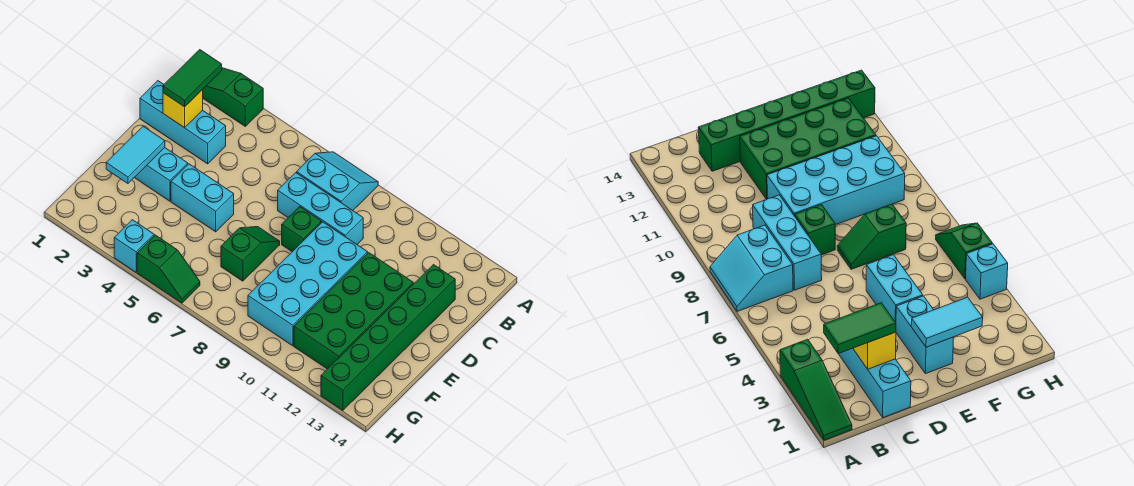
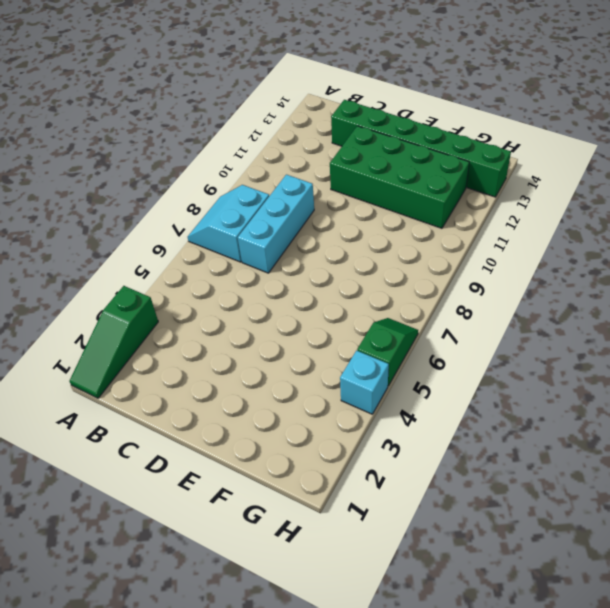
none -> cyan brick C1:C3 level 1
none -> green brick D8 level 1
none -> cyan brick D9:G10 level 1

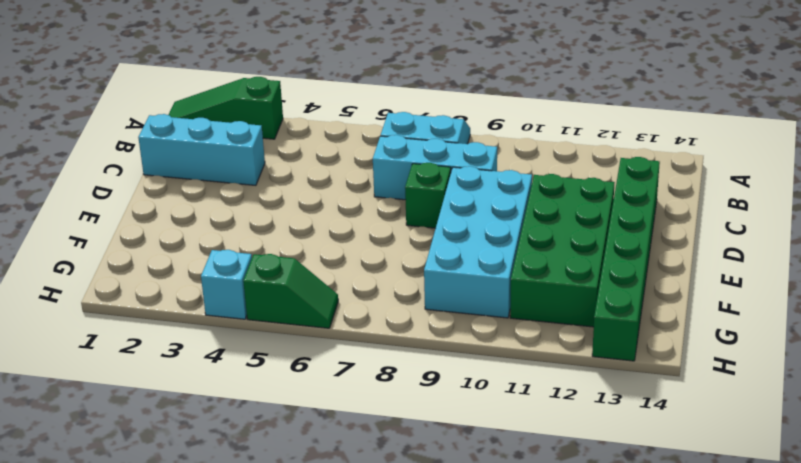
none -> cyan brick E2:E3 level 1
none -> cyan brick E4:E5 level 1
none -> green slope E7:F7 level 1 top F

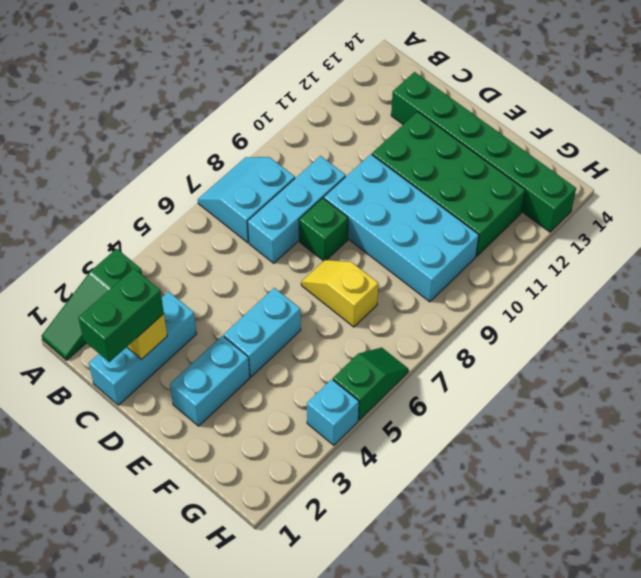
green brick C1:C2 level 3 -> green tile B2:C2 level 3
yellow slope E7:F7 level 1 top F -> green slope E7:F7 level 1 top F
none -> cyan tile E2:F2 level 2

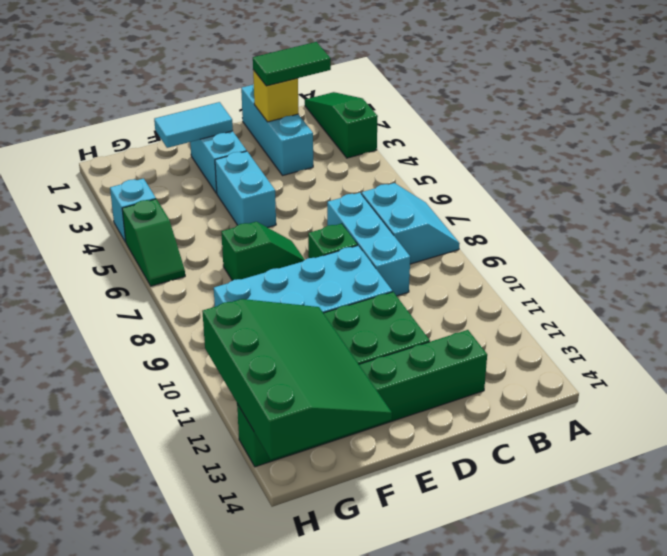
green slope F11:H14 level 2 top H -> none

